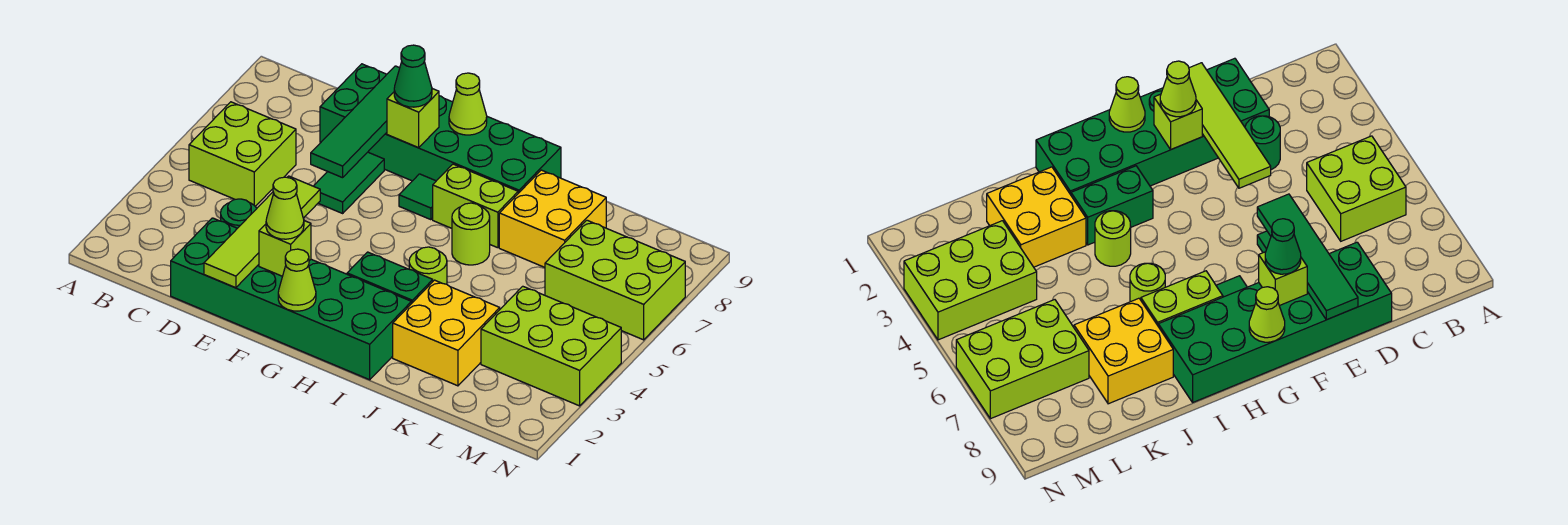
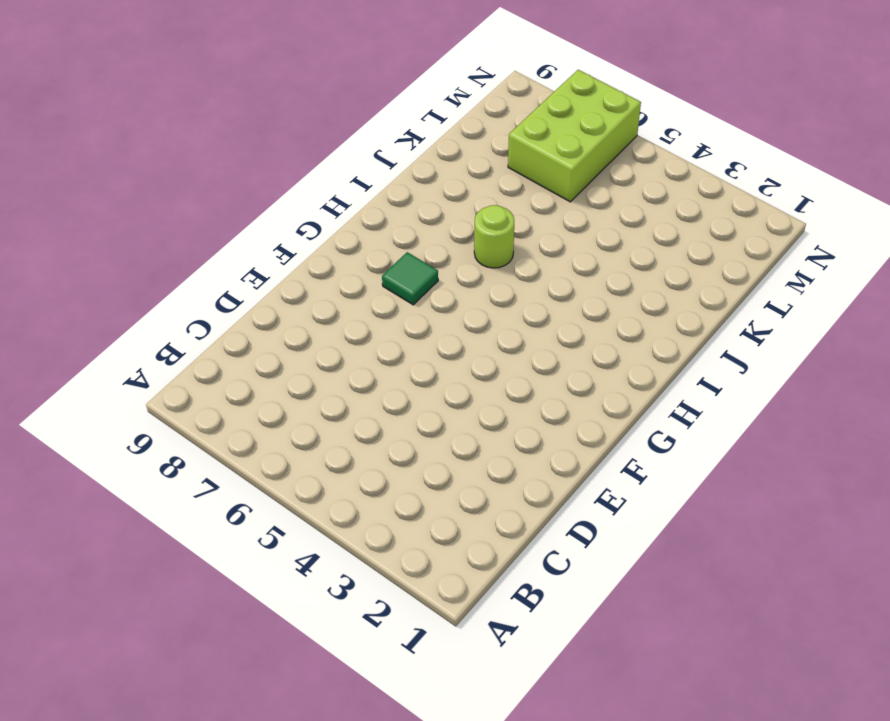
none -> lime brick B5:C6 level 1
none -> green brick D1:I2 level 1
none -> green round brick D3 level 1

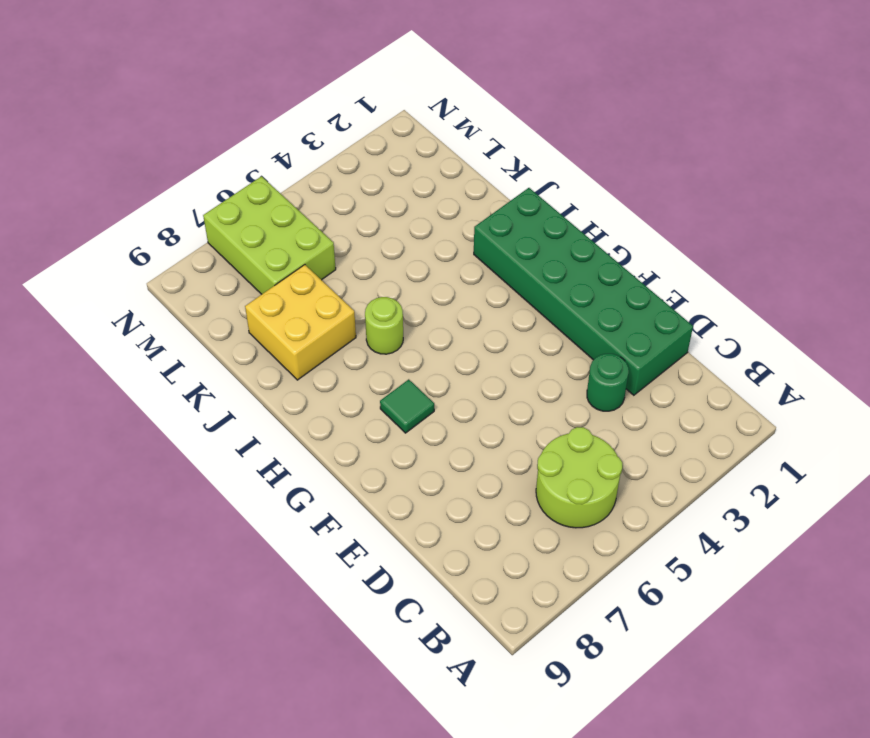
lime round brick B5:C6 level 1 -> lime brick B5:C6 level 1
none -> green brick D8:I9 level 1
none -> green tile E6:E7 level 1
none -> green brick H3:I3 level 1

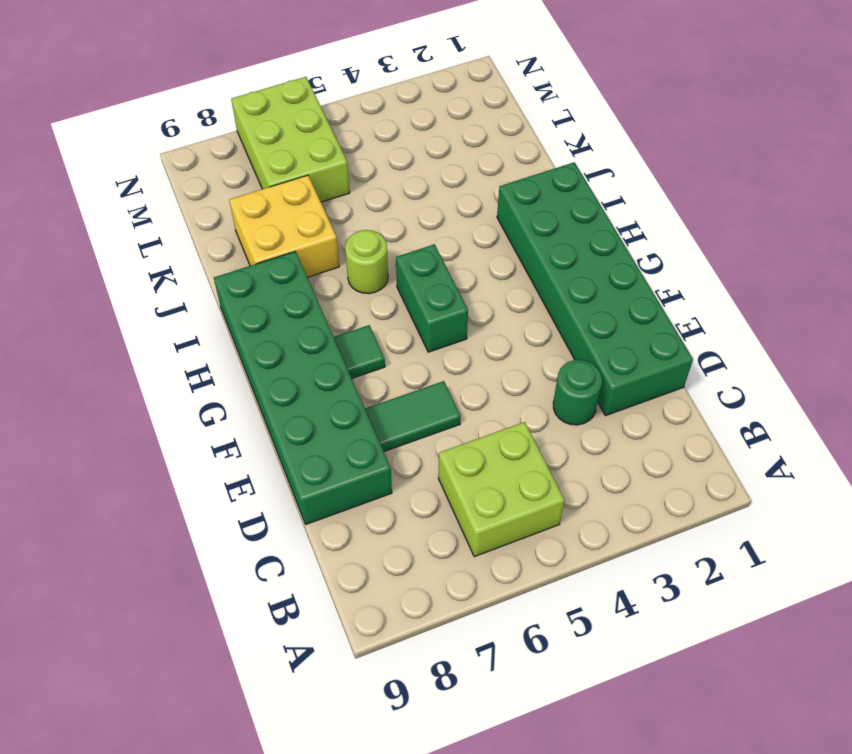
green brick G5:H5 level 1 -> green brick H3:I3 level 1
none -> lime brick H7:I7 level 1
none -> lime round brick I4 level 1
none -> yellow brick J2:K3 level 1

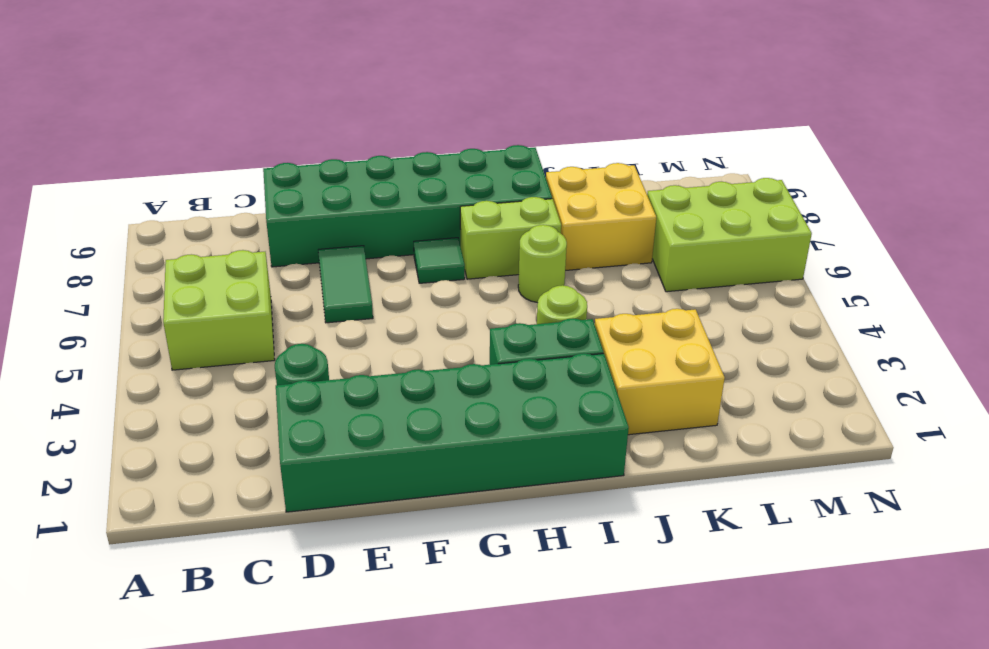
none -> lime brick L3:N4 level 1
none -> lime tile E1:E4 level 2
none -> green tile E6:E9 level 2

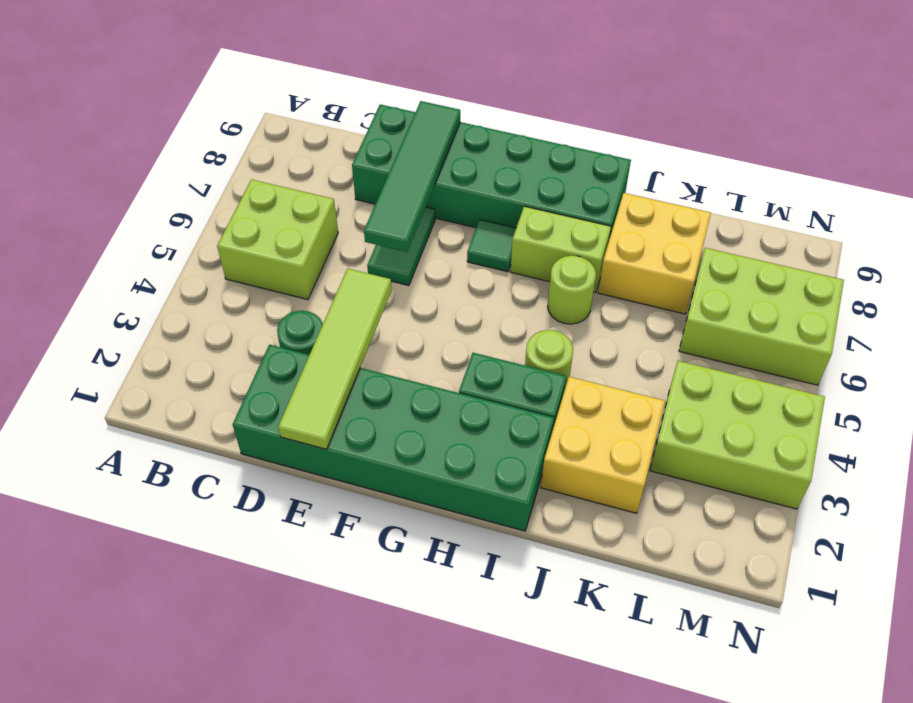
none -> lime brick F2 level 2
none -> lime brick F8 level 2
none -> lime cone G1 level 2

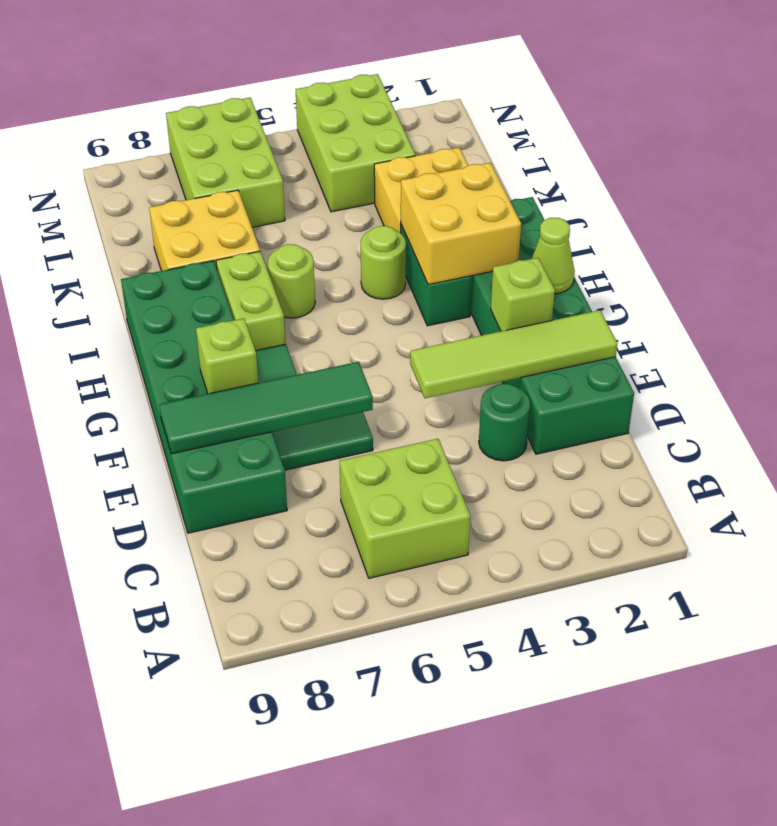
yellow brick H2:I3 level 2 -> none
none -> lime cone G9 level 2
none -> lime cone F2 level 3
none -> green cone F8 level 3

